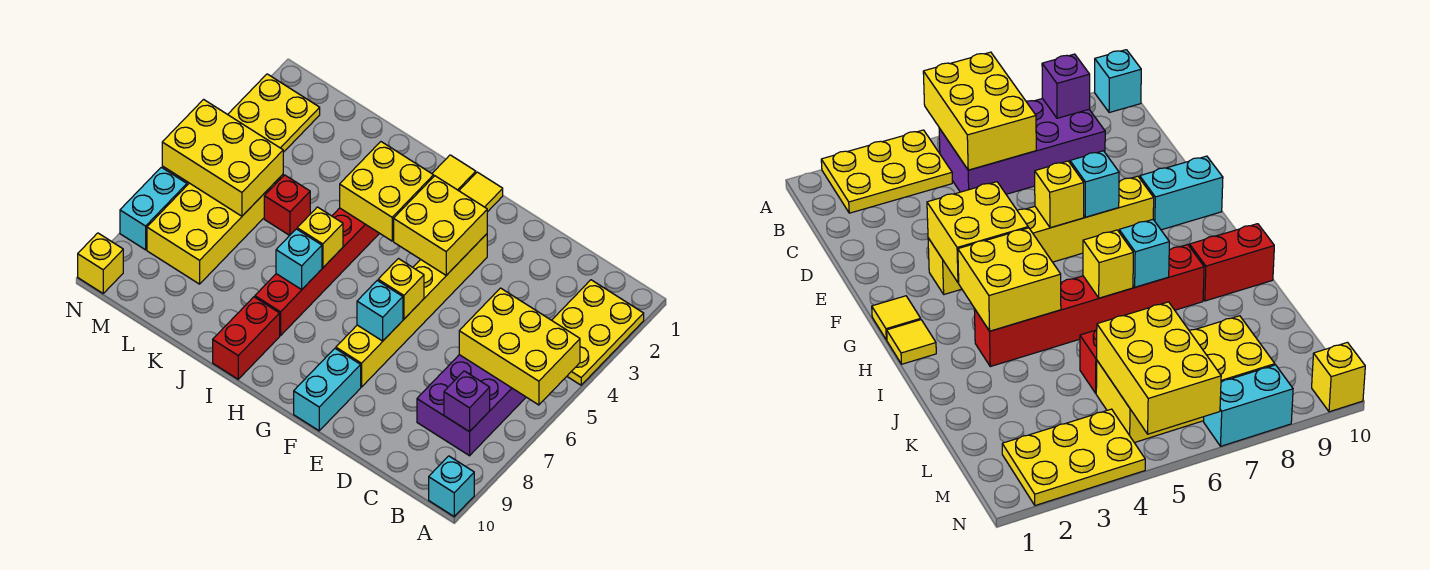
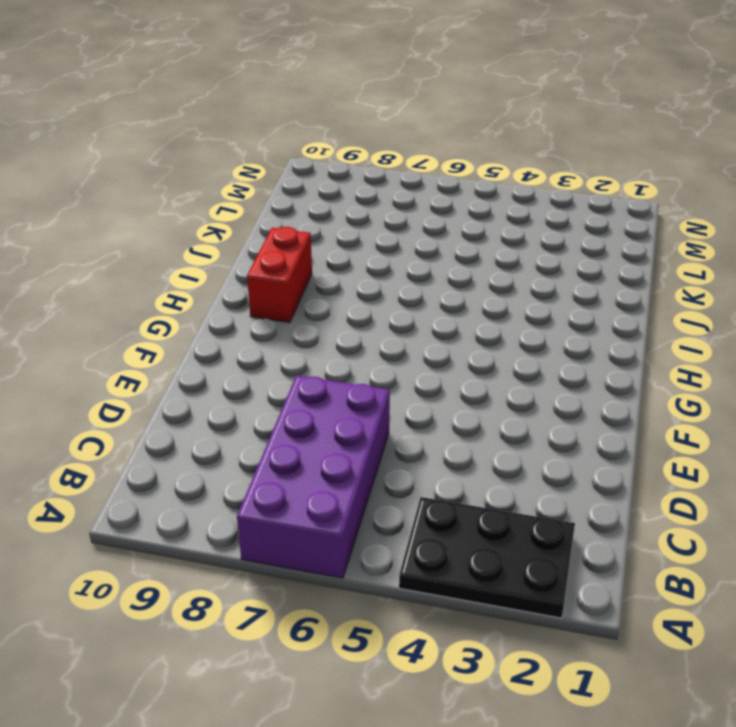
black plate A2:B4 level 1 -> yellow plate A2:B4 level 1
purple brick A6:D7 level 1 -> purple brick B5:C8 level 1
red brick H9:I9 level 1 -> red brick I9:I10 level 1
none -> cyan brick A10 level 1
none -> yellow brick F3:F8 level 1
none -> cyan brick F9:F10 level 1

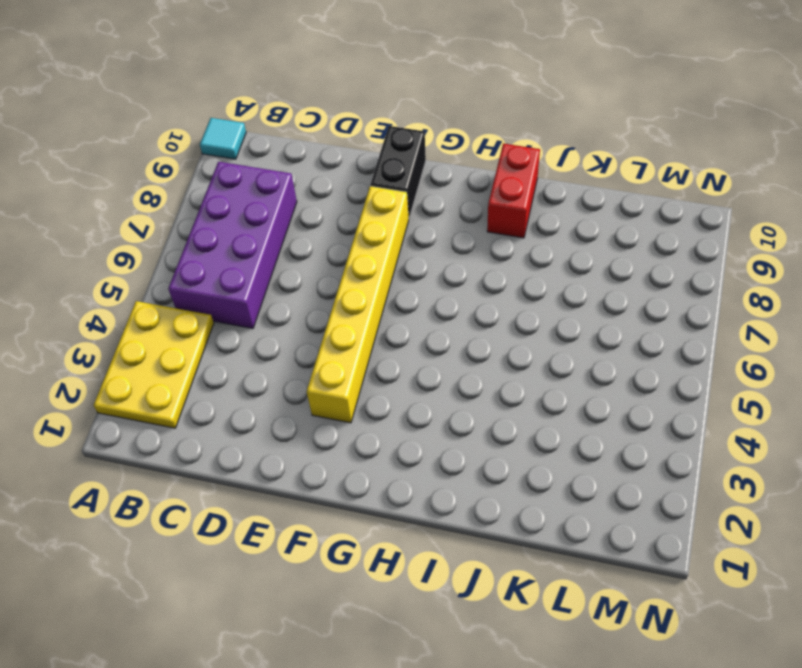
cyan tile A10 level 1 -> cyan brick A10 level 1
black brick F9:F10 level 1 -> cyan brick F9:F10 level 1
none -> yellow tile G1 level 1
none -> yellow tile H1 level 1
none -> red brick I3:I8 level 1

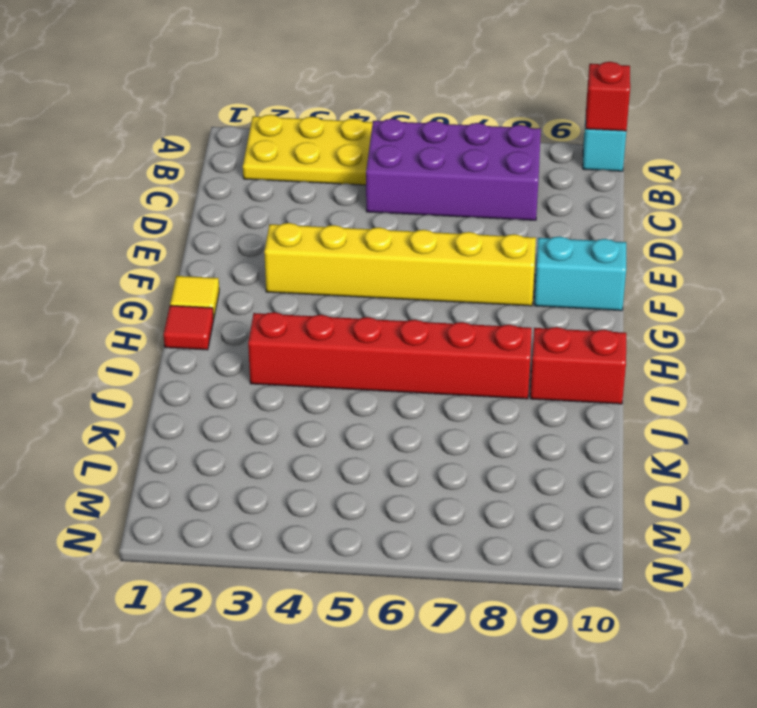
red brick A10 level 2 -> red brick K5 level 1
red tile H1 level 1 -> yellow tile H1 level 1
none -> yellow brick L5:M8 level 1
none -> yellow plate M2:N4 level 1
none -> cyan brick N7:N8 level 1

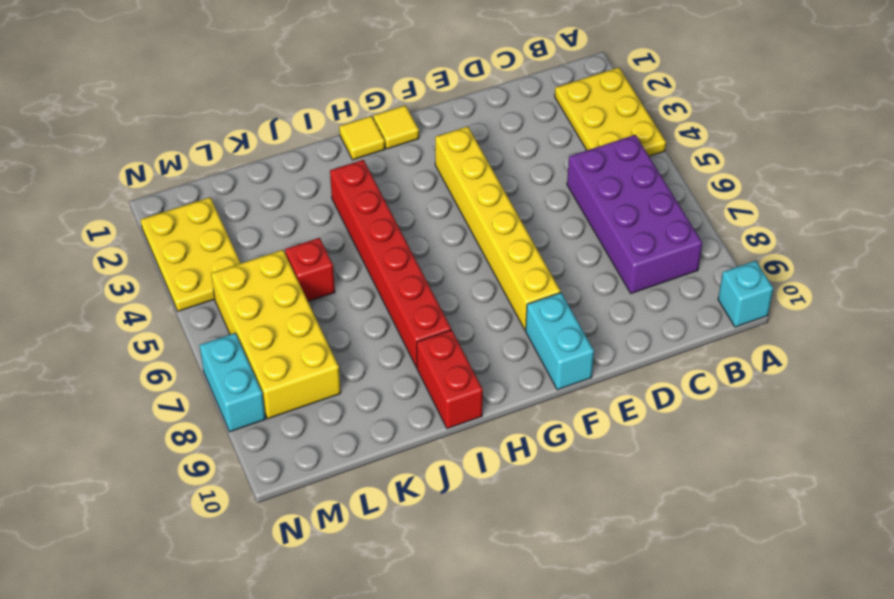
none -> yellow brick N10 level 1
none -> yellow brick A5:C6 level 2
none -> purple brick B8 level 2

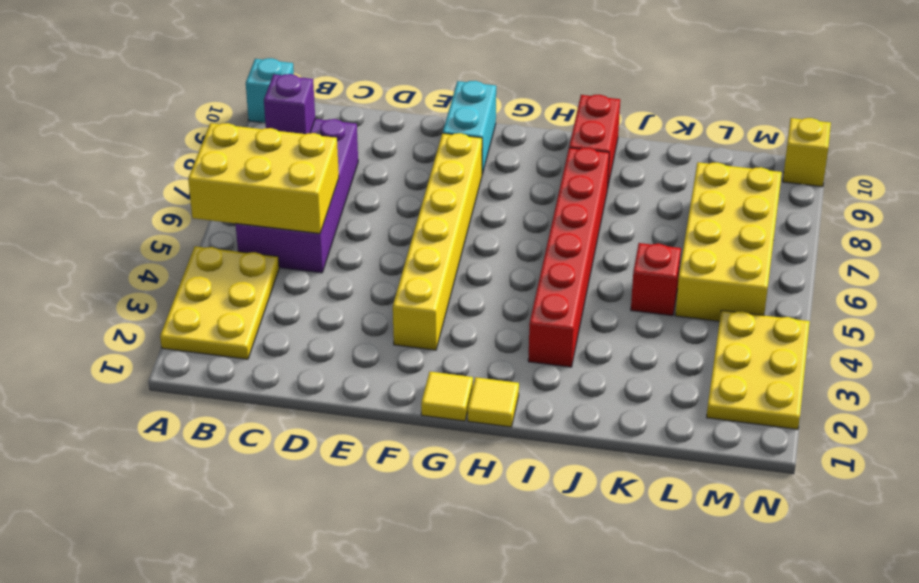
none -> cyan brick N7:N8 level 1
none -> yellow brick F3:G4 level 2
none -> yellow brick F6 level 2

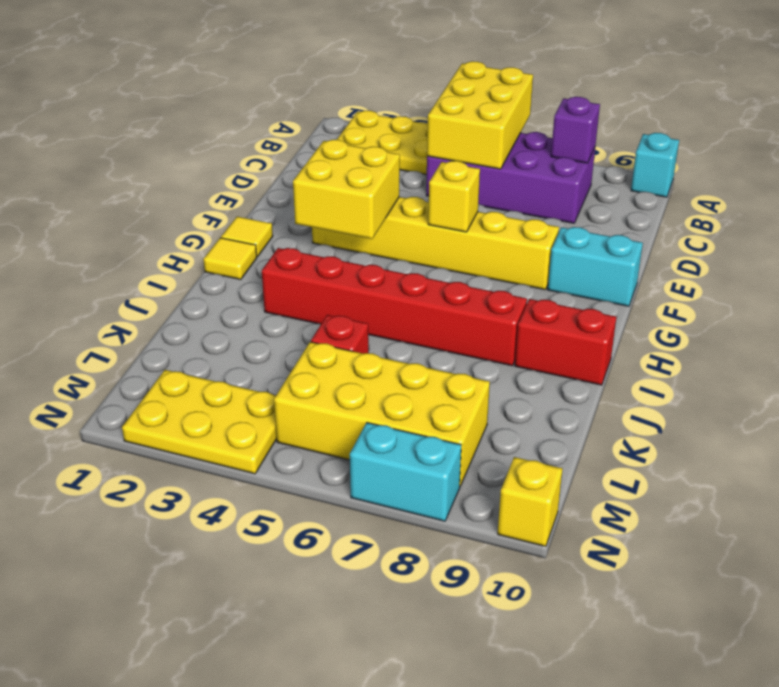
none -> cyan brick F7 level 2
none -> yellow brick H3:I4 level 2
none -> yellow brick I6 level 2

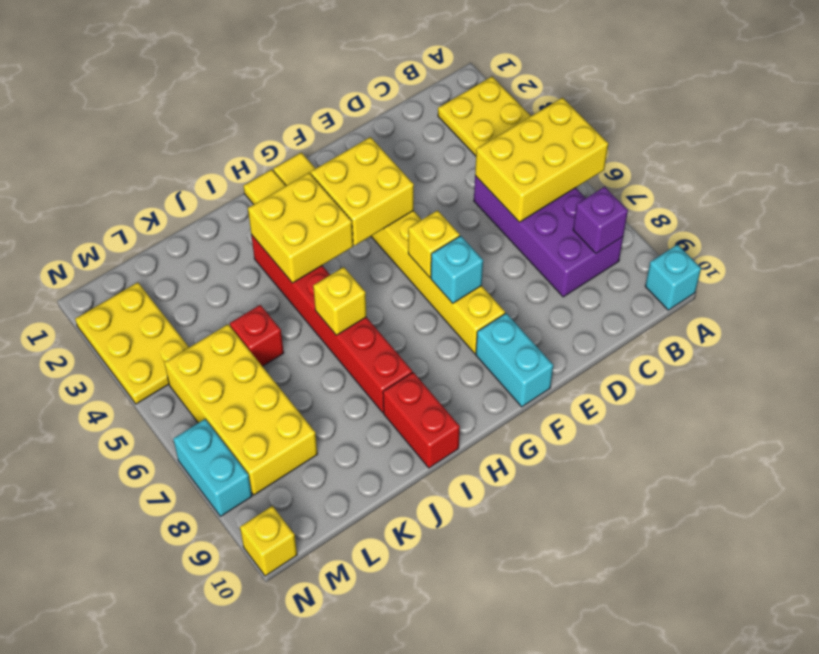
none -> cyan brick I7 level 2
none -> yellow brick L5:N6 level 2

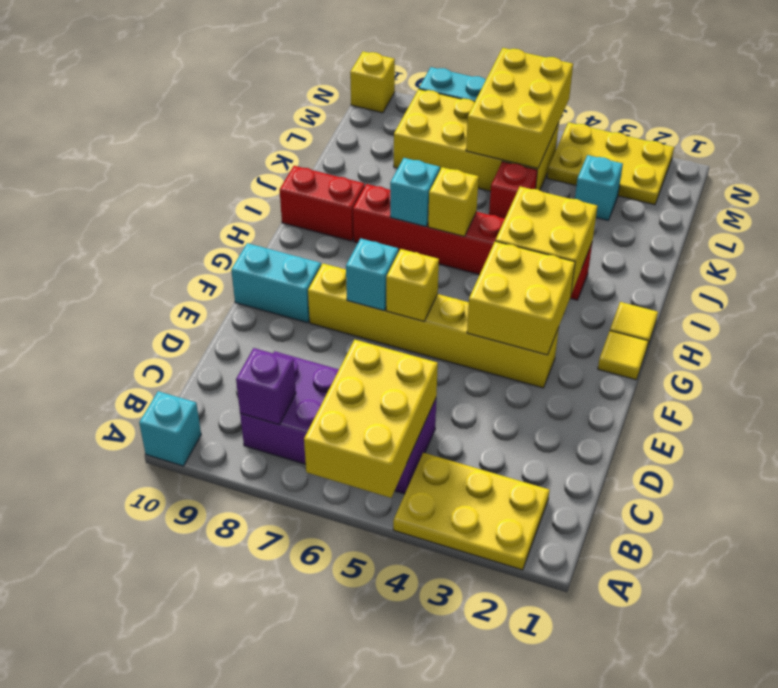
cyan brick L3 level 1 -> none

